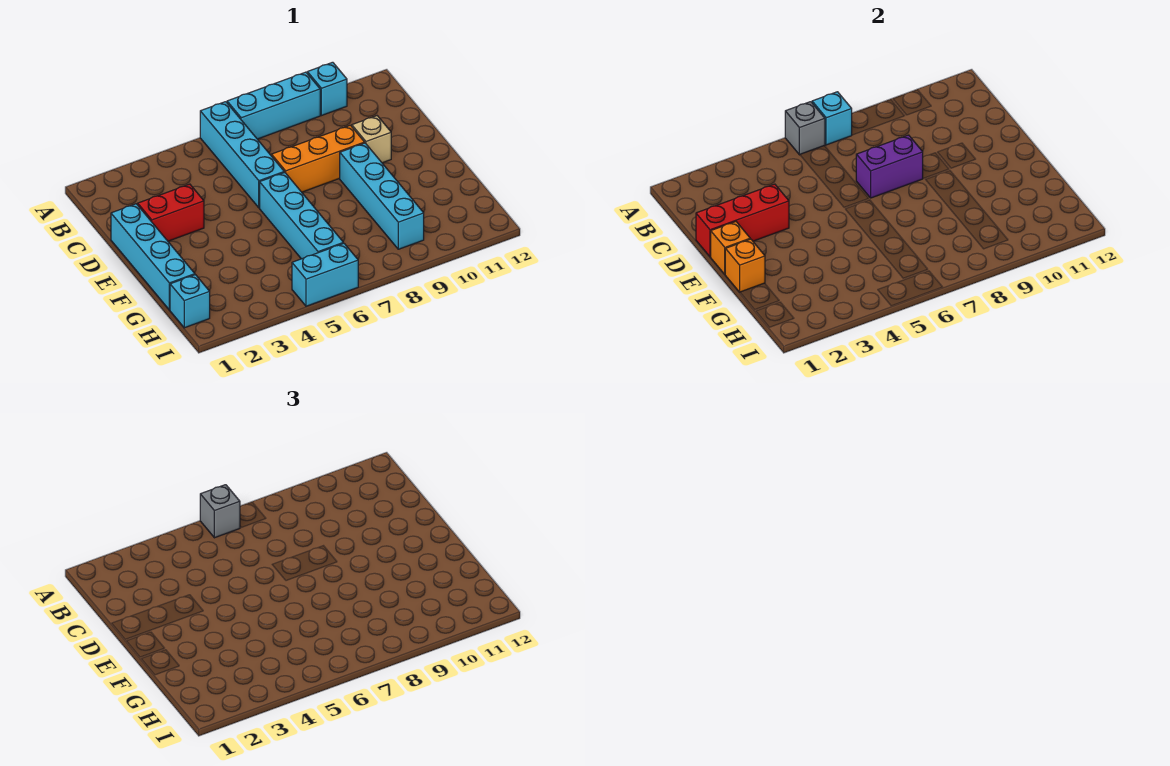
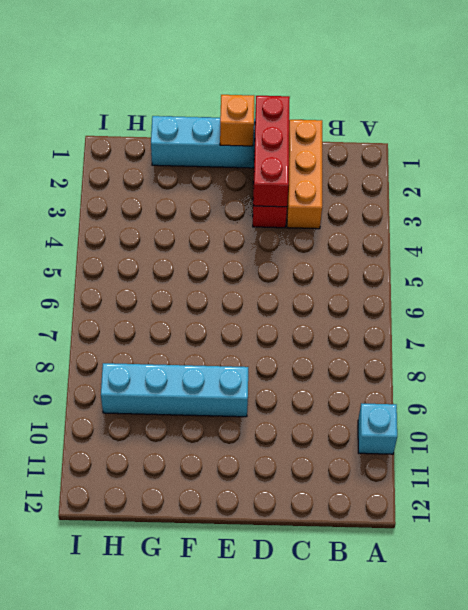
orange brick C1:C3 level 1 -> orange brick D7:D9 level 1
none -> cyan brick A6:D6 level 1
none -> cyan brick A7:A9 level 1
none -> tan brick D10 level 1

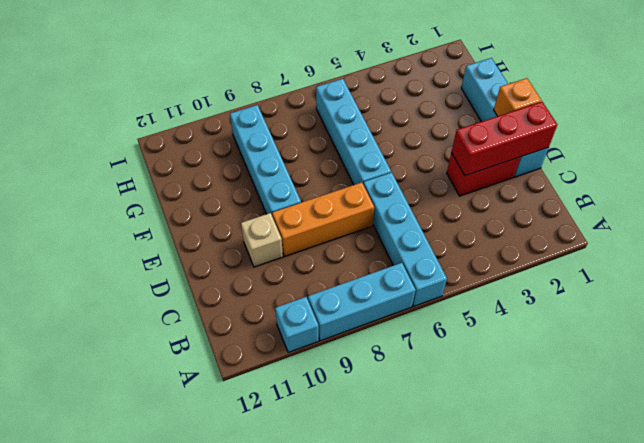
none -> cyan brick H1 level 1
none -> cyan brick I5:I6 level 1
none -> grey brick A6 level 2

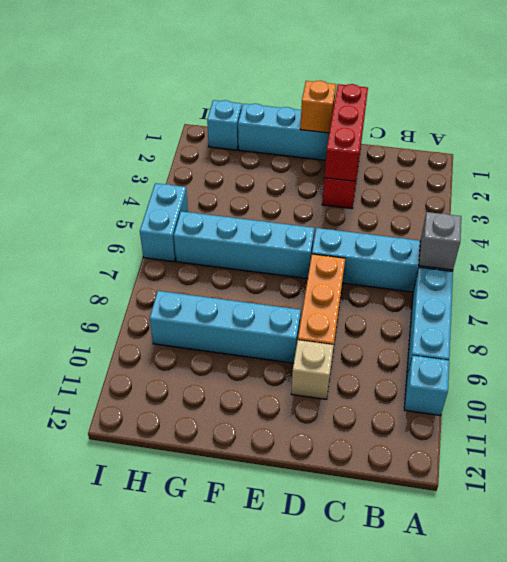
none -> cyan brick A7 level 2
none -> purple brick D7:D8 level 2
none -> orange brick F1 level 2

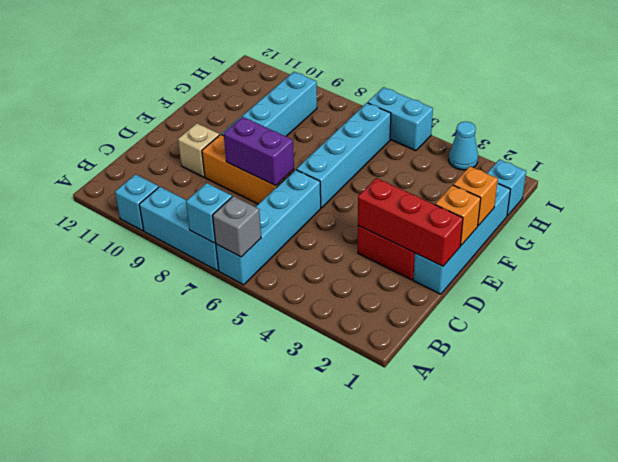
cyan cone I3 level 1 -> none
none -> grey brick A6 level 3

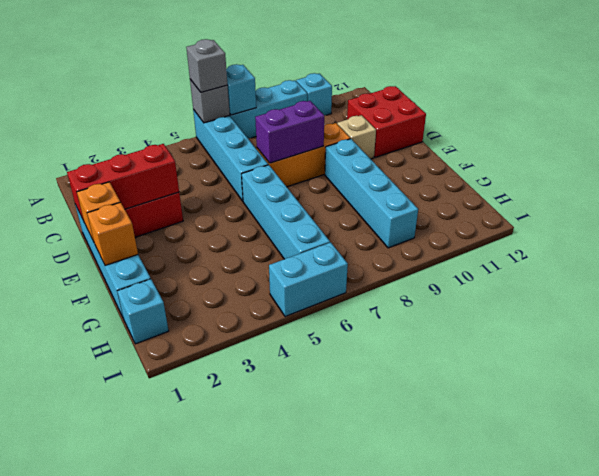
red brick C11:D12 level 1 -> none

